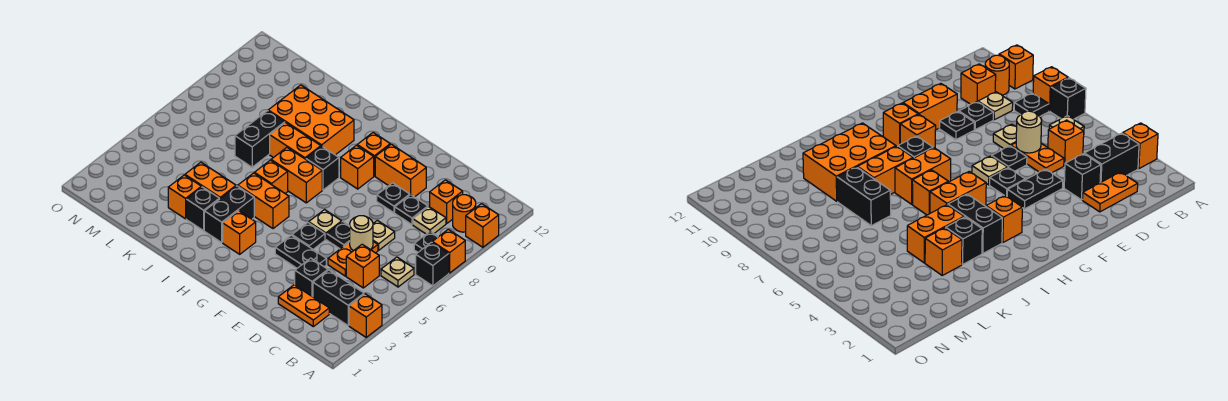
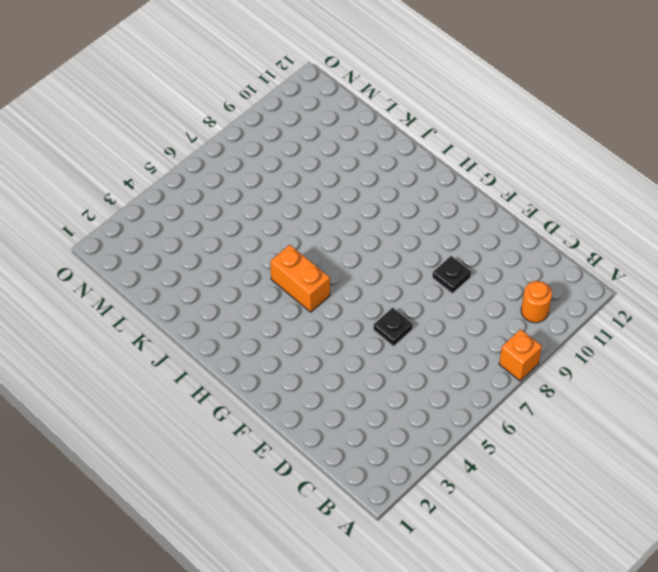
none -> orange brick A3 level 1
none -> black brick A7 level 1
none -> orange brick A10 level 1
none -> black brick B3:C3 level 1

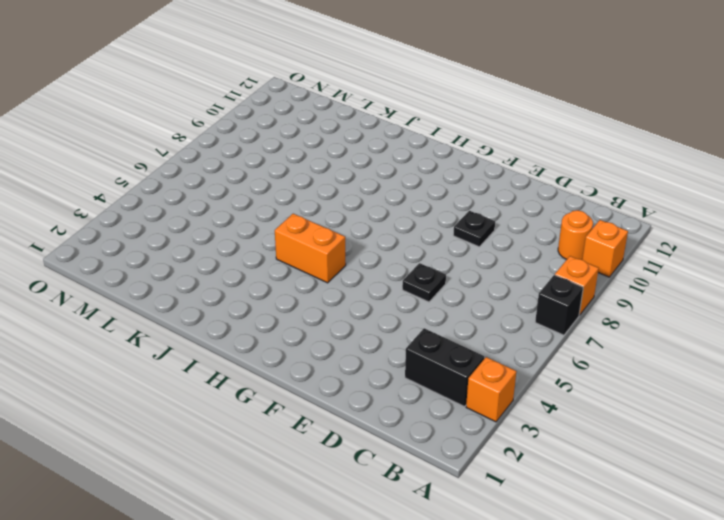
none -> tan plate B6 level 1
none -> black plate B8 level 1
none -> orange plate C2:D2 level 1
none -> orange brick C5 level 1

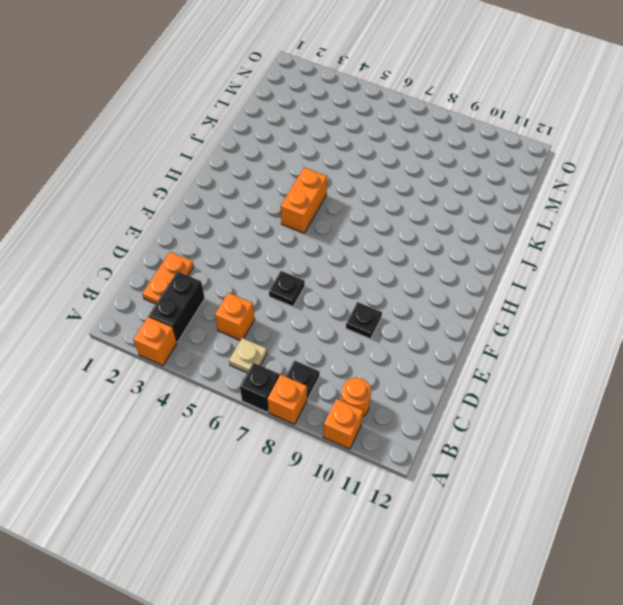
none -> tan plate C9 level 1
none -> orange brick C10 level 1
none -> black brick D3 level 1
none -> orange plate D5:D6 level 1

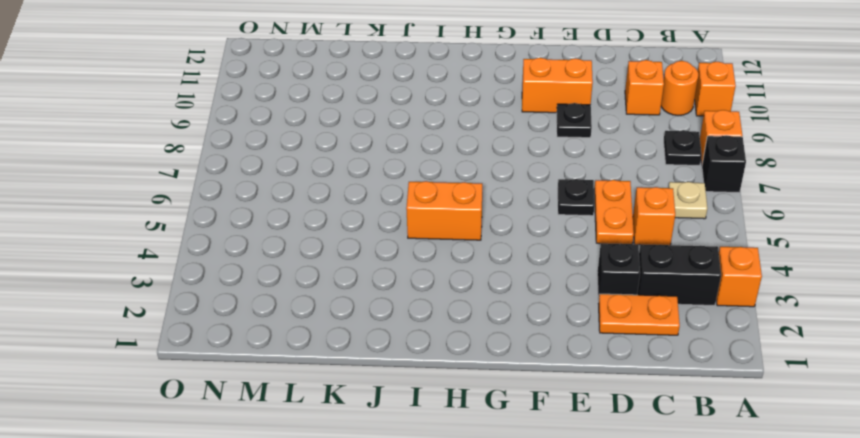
none -> tan plate C9 level 1
none -> tan plate D7 level 1
none -> black plate D9 level 1
none -> black plate E4:F4 level 1

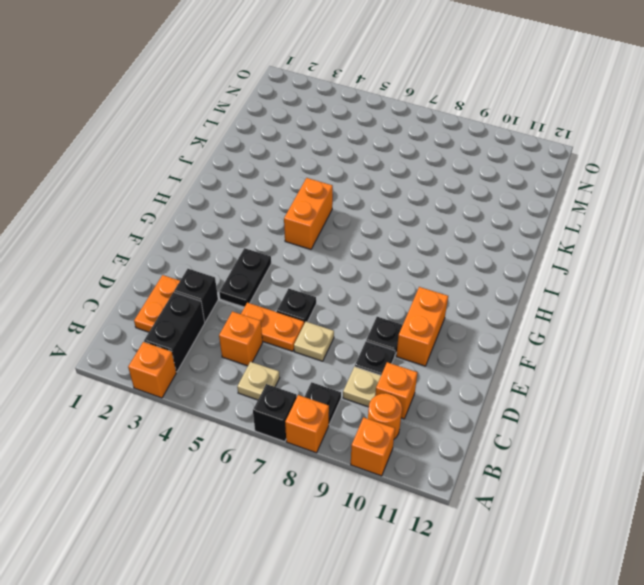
none -> black plate F5 level 1
none -> tan plate F6 level 1
none -> orange brick G9 level 1
none -> orange brick G10 level 1

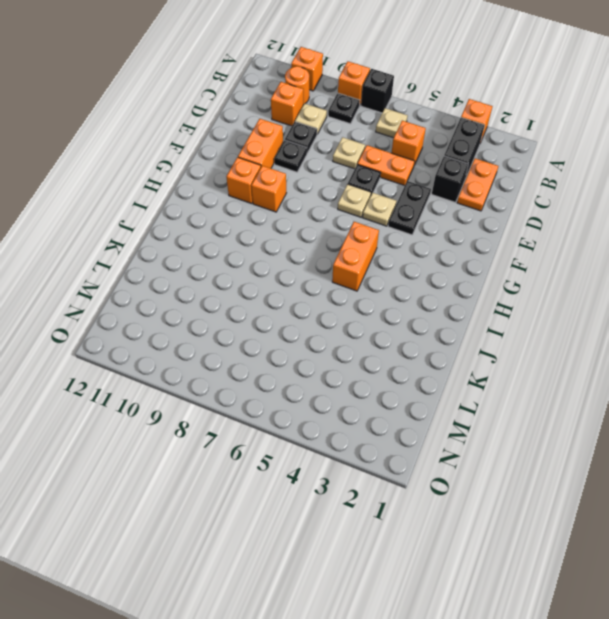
tan plate F5 level 1 -> black plate F5 level 1
none -> orange brick H3 level 1
none -> orange brick H7:I7 level 1
none -> black brick H8 level 1
none -> black brick I3:I4 level 1

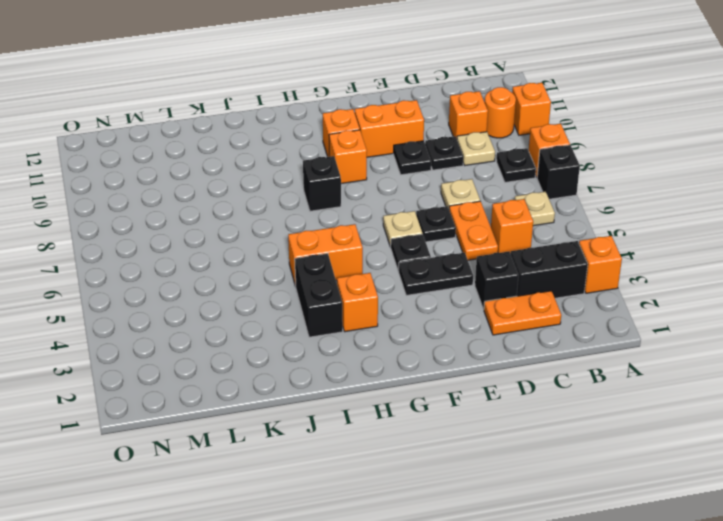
none -> orange brick H7:I7 level 1
none -> orange brick I6 level 1
none -> orange brick I8:J8 level 1
none -> orange brick I9:K10 level 1

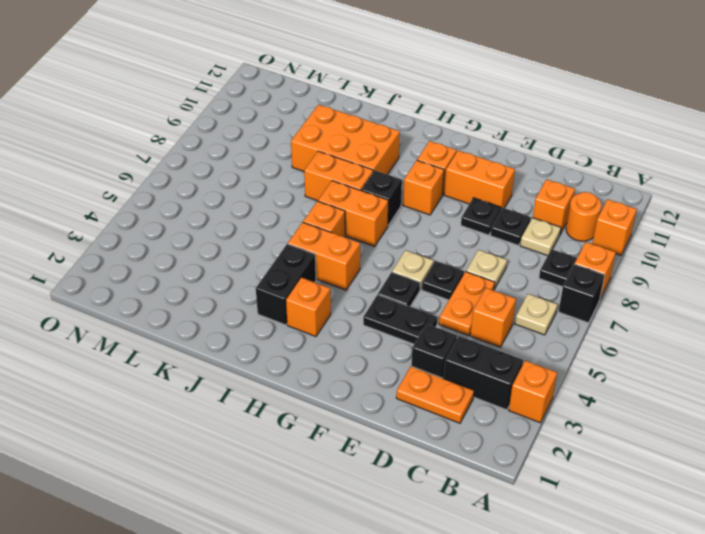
none -> black brick J3 level 1
none -> orange brick J4:K4 level 1
none -> orange brick K3 level 1
none -> black brick K7:K8 level 1

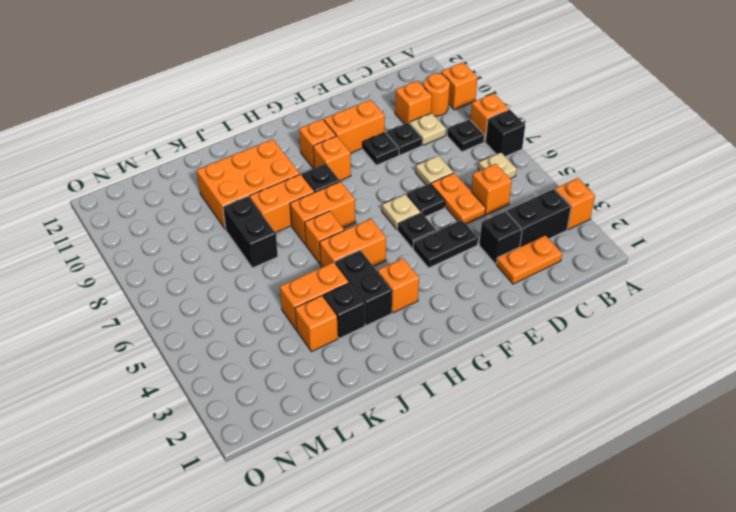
none -> tan round brick D6 level 2

